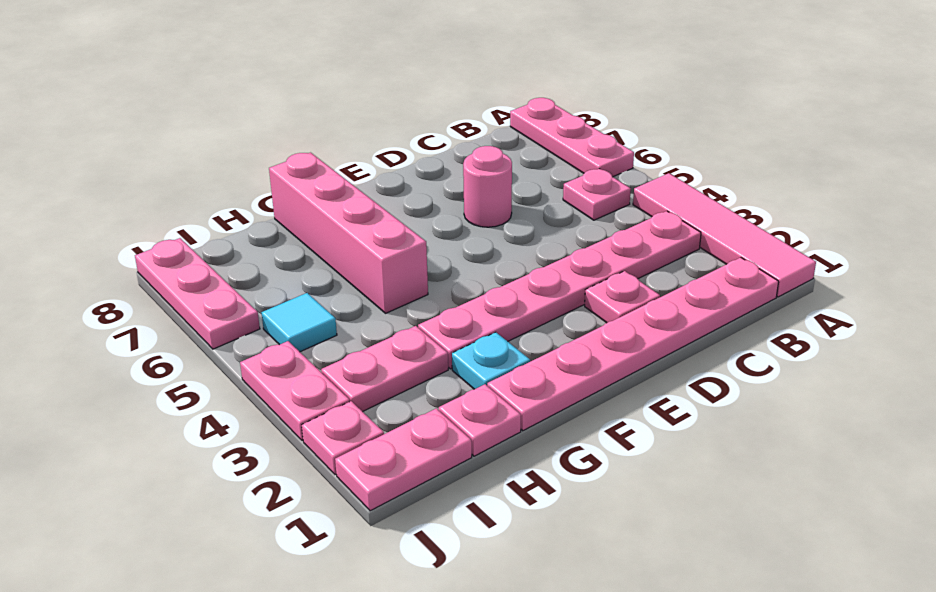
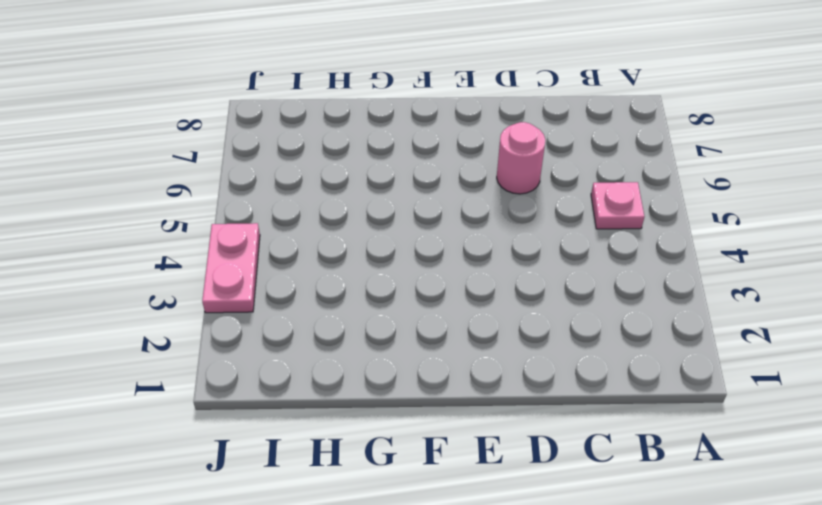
none -> pink tile A1:A4 level 1
none -> pink plate A6:A8 level 1
none -> pink plate B1:G1 level 1

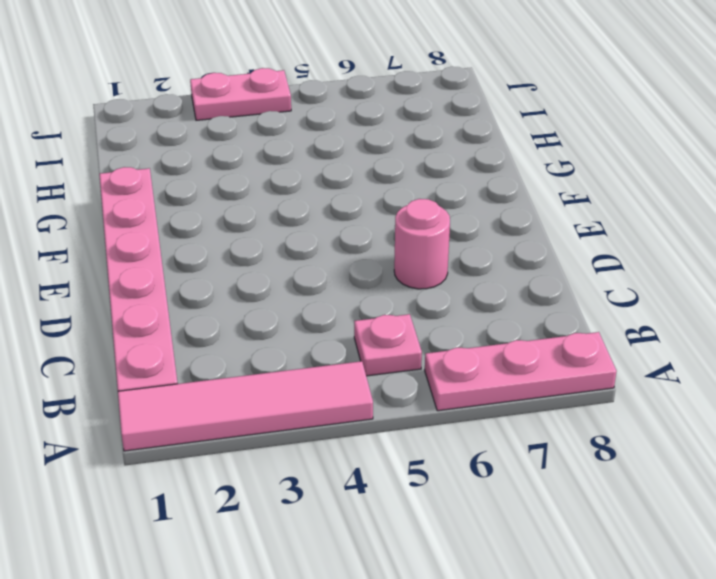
none -> pink plate B3:G3 level 1
none -> pink plate D2 level 1
none -> cyan plate G2 level 1

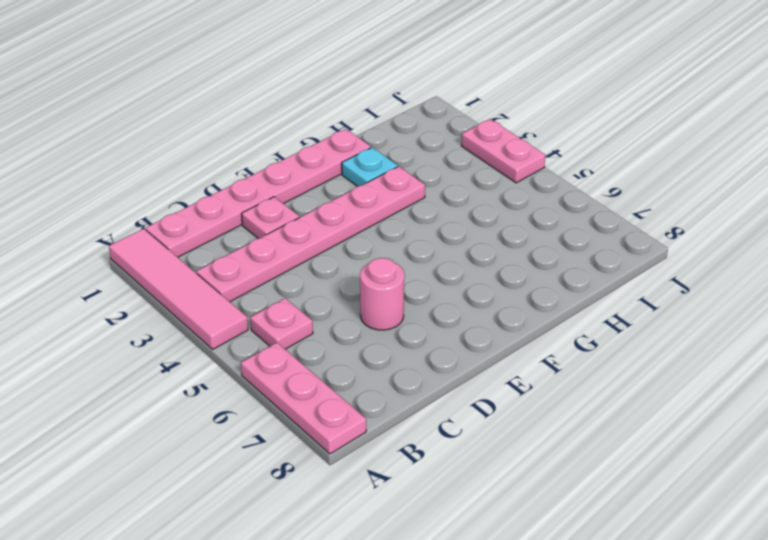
none -> pink brick G5:G8 level 1
none -> pink plate H1 level 1
none -> pink plate H3:I3 level 1

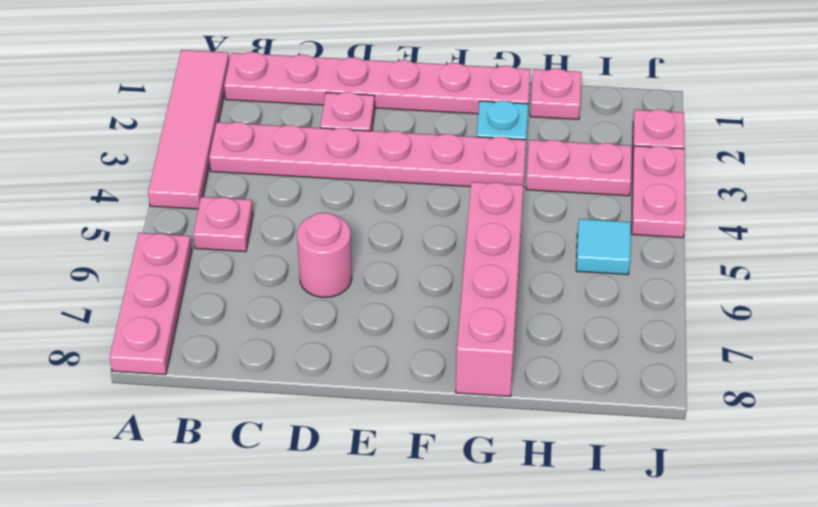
none -> pink plate I1:J1 level 1
none -> pink plate J6:J8 level 1

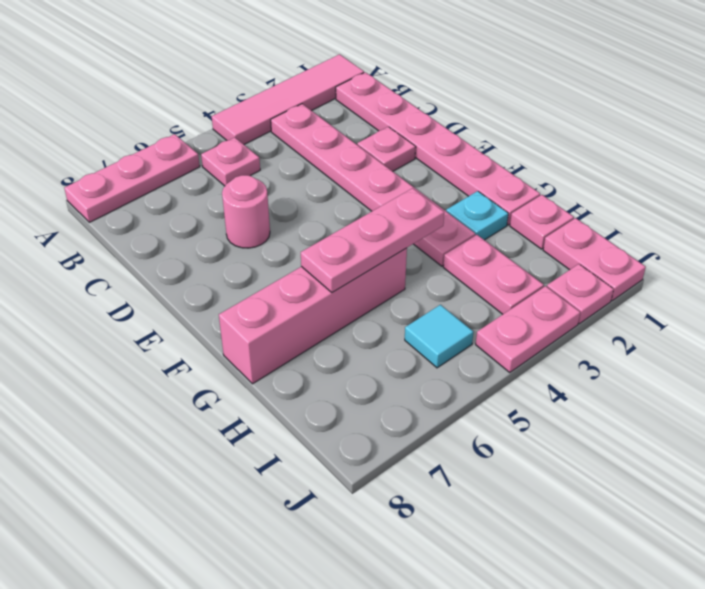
pink plate G4:G6 level 2 -> pink plate J6:J8 level 1

